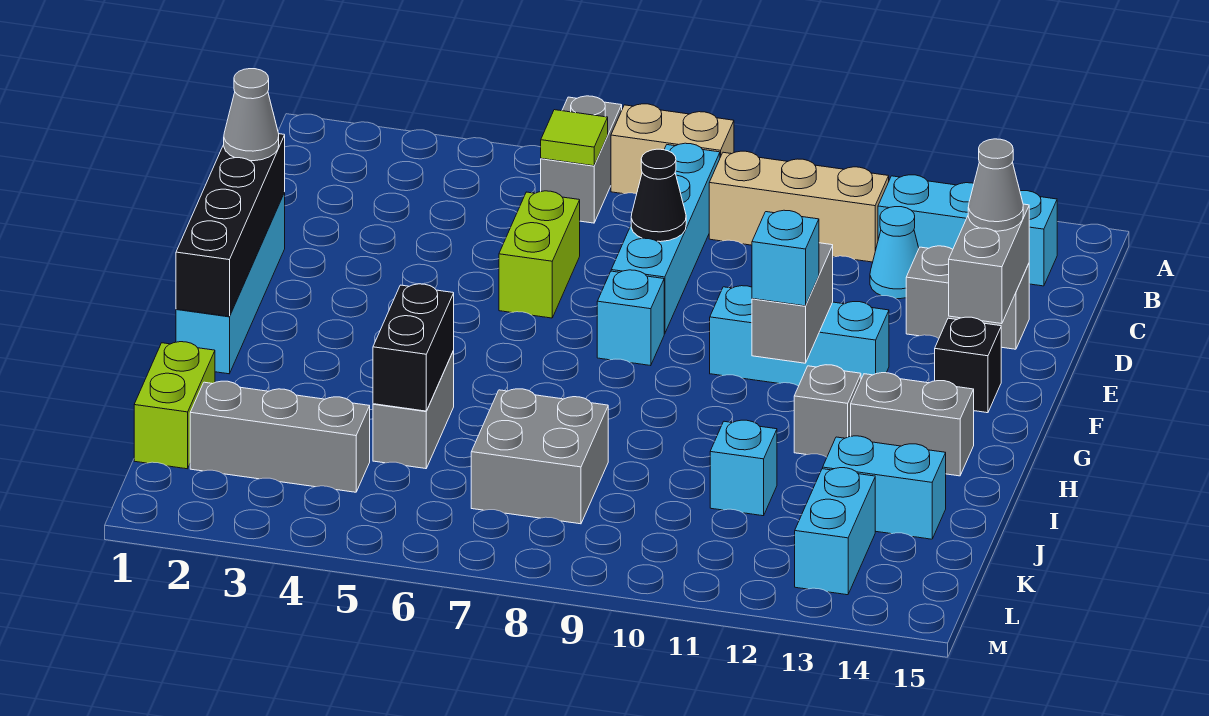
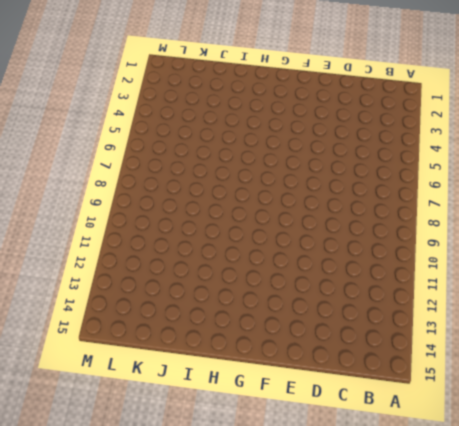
none -> grey brick A6:B6 level 1
none -> tan brick A7:A8 level 1
none -> cyan brick B8:E8 level 1
none -> tan brick B9:B11 level 1

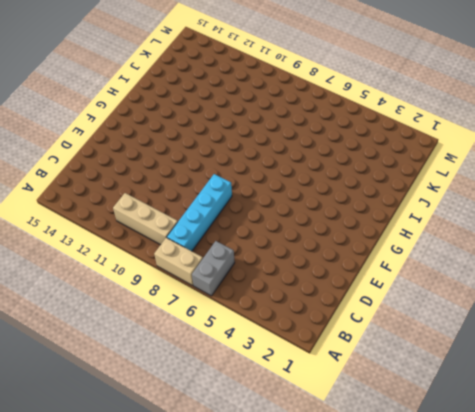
none -> cyan brick B12:B14 level 1
none -> cyan cone C12 level 1
none -> lime brick D6:E6 level 1
none -> grey brick D13:D14 level 1

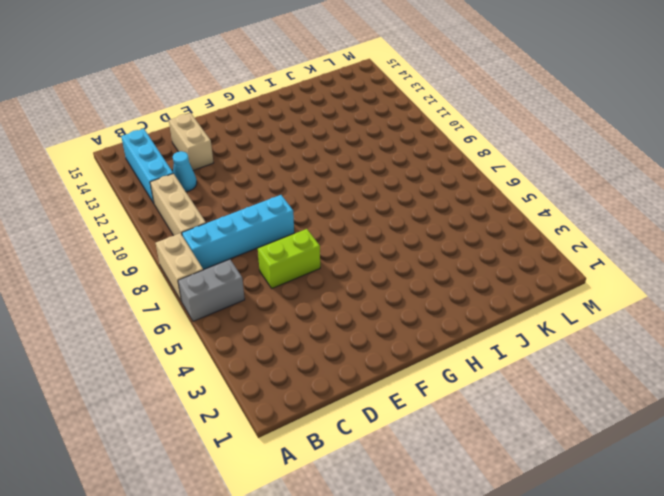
tan brick D13:D14 level 1 -> grey brick D13:D14 level 1
none -> cyan brick E1:H1 level 1
none -> cyan brick F8 level 1
none -> cyan brick F10:F12 level 1
none -> black brick F14 level 1

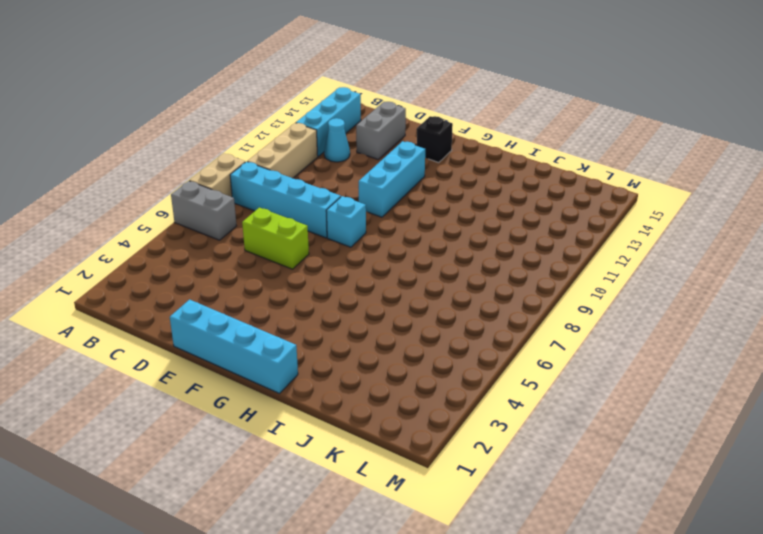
none -> grey brick H12 level 1
none -> grey brick H13:H14 level 1
none -> grey brick I5:J5 level 1
none -> lime brick J1:K1 level 1

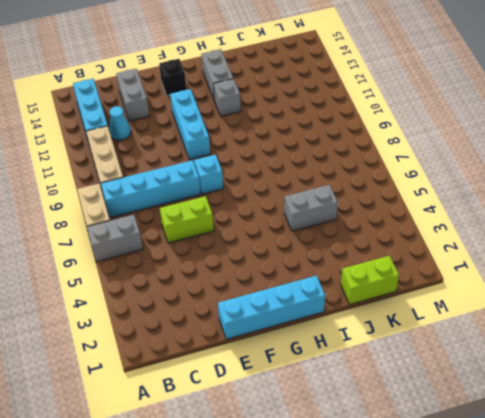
none -> grey brick J7:K8 level 1
none -> cyan brick J11 level 1
none -> cyan brick J13:J14 level 1
none -> grey brick K2:K4 level 1

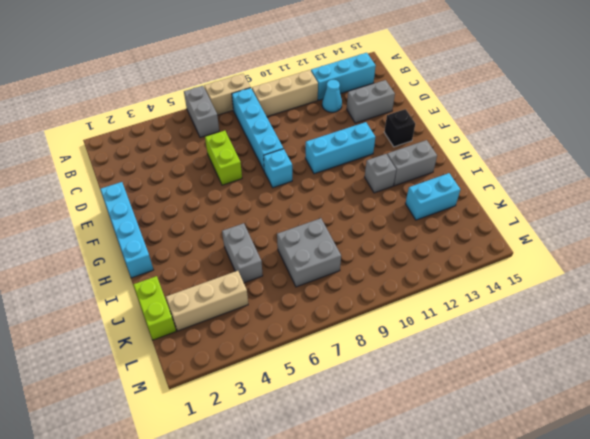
tan brick K2:K4 level 1 -> grey brick K2:K4 level 1
none -> cyan brick J11 level 1
none -> cyan brick K13:L13 level 1
none -> lime tile B6 level 2
none -> black cone D8 level 2

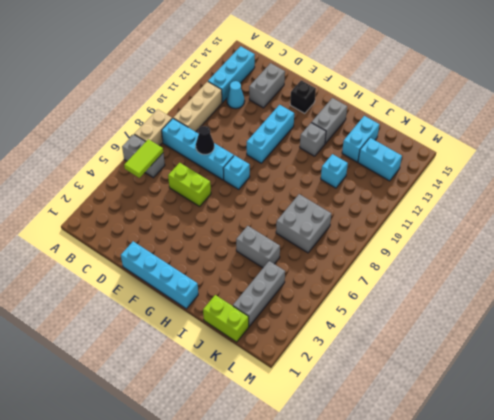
lime tile B5:B6 level 2 -> lime tile B6 level 2
none -> grey brick D14:E14 level 2
none -> black brick E1:H1 level 2
none -> grey brick F11:G11 level 2
none -> black brick I5:J5 level 2

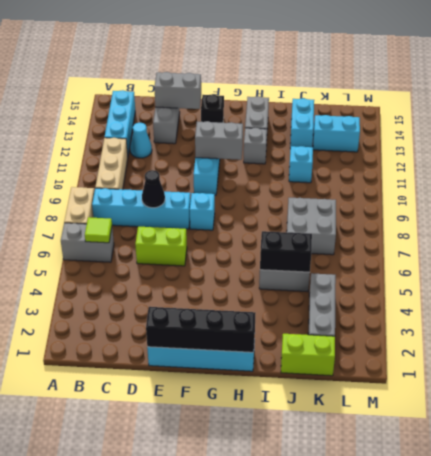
none -> grey cone D14 level 3
none -> grey cone E1 level 3
none -> cyan brick G11 level 3

